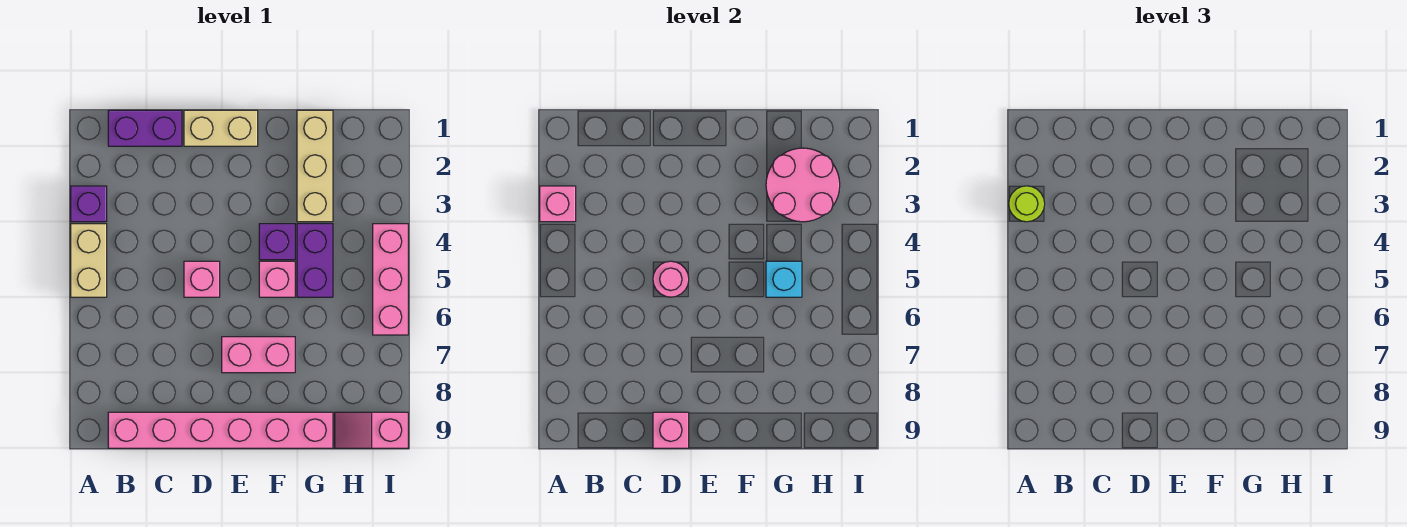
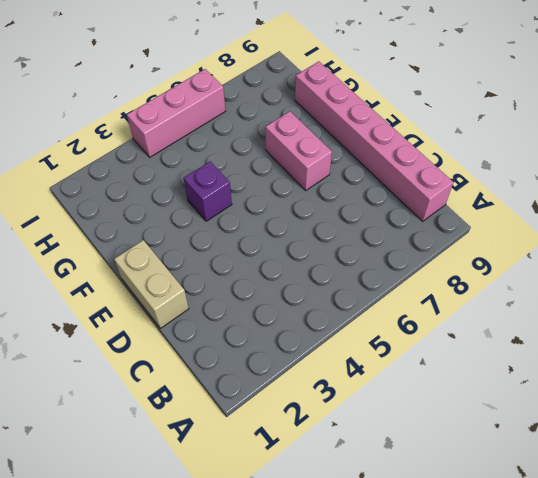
none -> purple brick A3 level 1
none -> tan brick A4:A5 level 1
none -> purple brick B1:C1 level 1

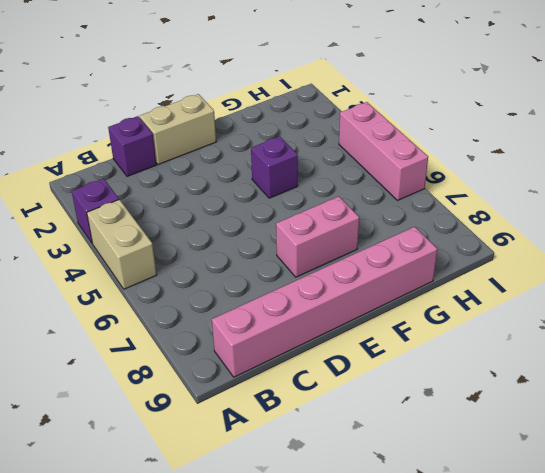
purple brick C1 level 1 -> purple brick B1:C1 level 1
none -> pink brick D5 level 1
none -> pink brick F5 level 1
none -> tan brick G1:G3 level 1

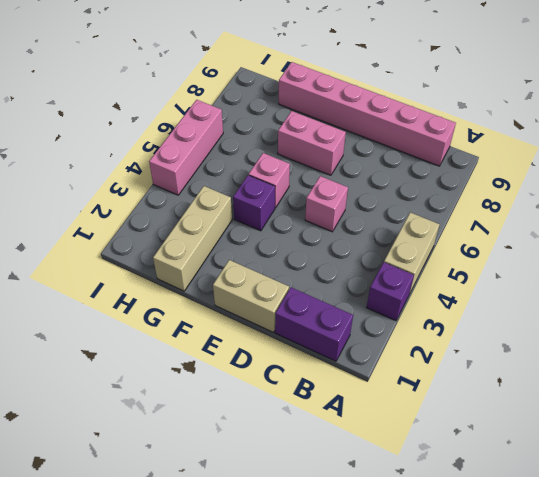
none -> purple brick G4:G5 level 1
none -> pink slope H9:I9 level 1 top I
none -> pink brick A3 level 2

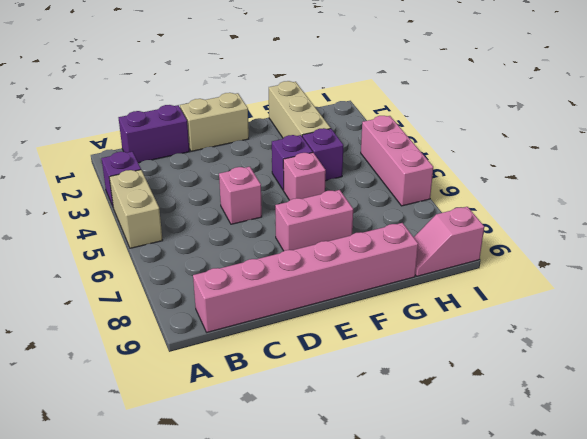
purple brick G4 level 1 -> purple brick G4:G5 level 1
none -> pink brick A3 level 2
none -> pink round brick D5 level 2
none -> pink brick D9 level 2

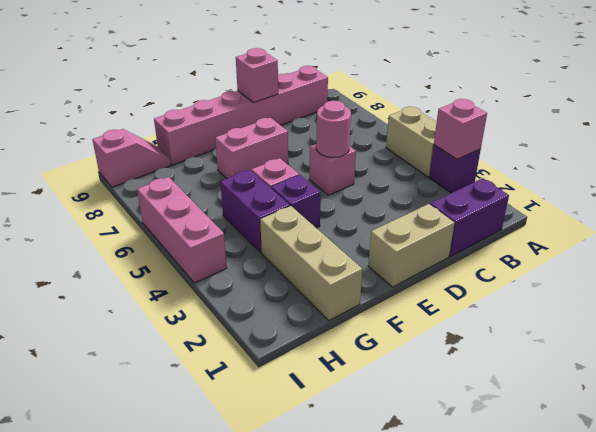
none -> pink round brick G2:H3 level 2
none -> cyan brick G5 level 2
none -> lime round brick A3 level 3

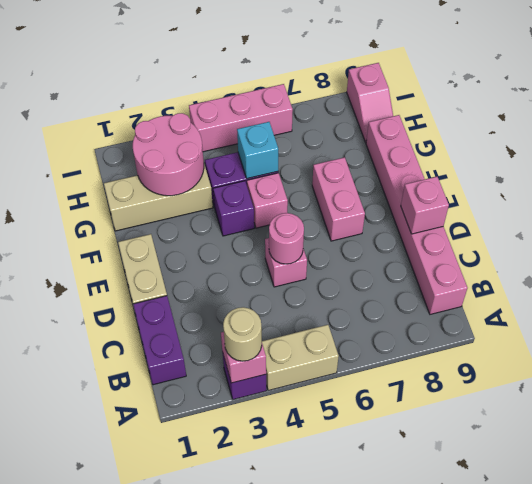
tan round brick A3 level 3 -> lime round brick A3 level 3

